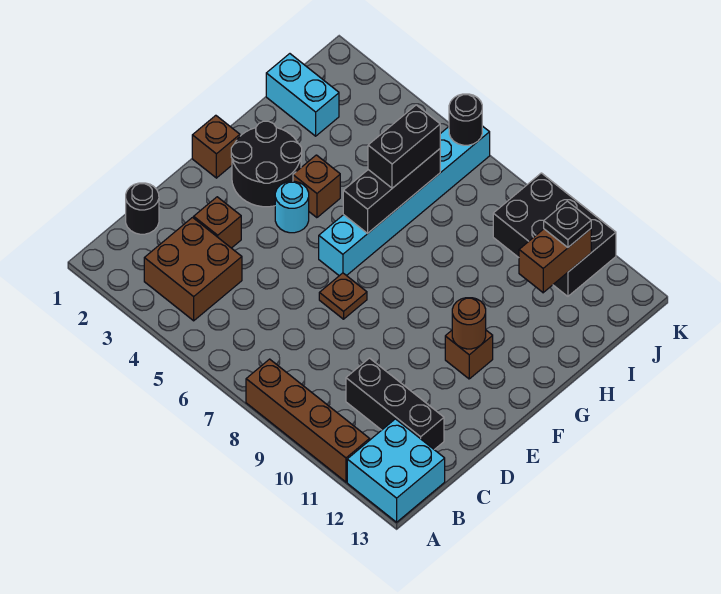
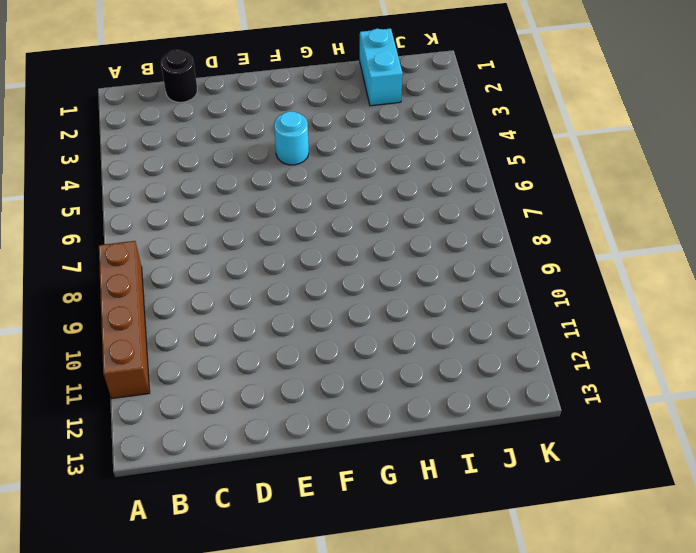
none -> cyan brick A12:B13 level 1
none -> brown brick B3:C4 level 1
none -> black brick C10:C12 level 1

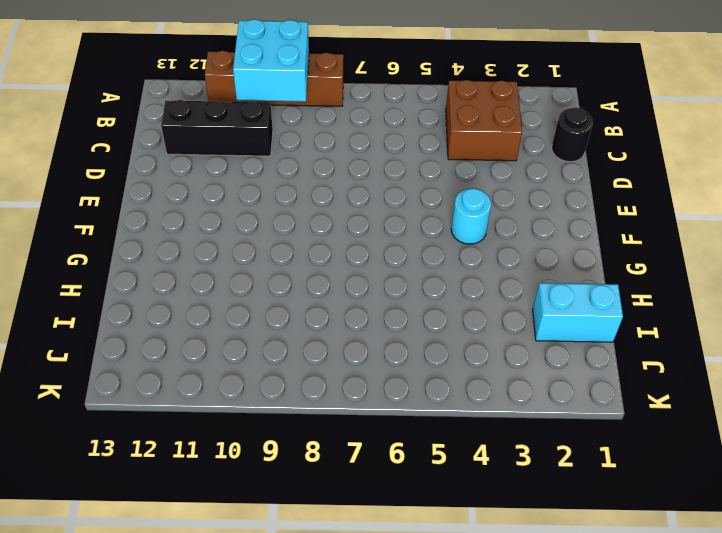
cyan brick A9:B10 level 2 -> cyan brick A12:B13 level 1
none -> brown brick D3 level 1
none -> brown plate E7 level 1
none -> brown brick F1 level 1

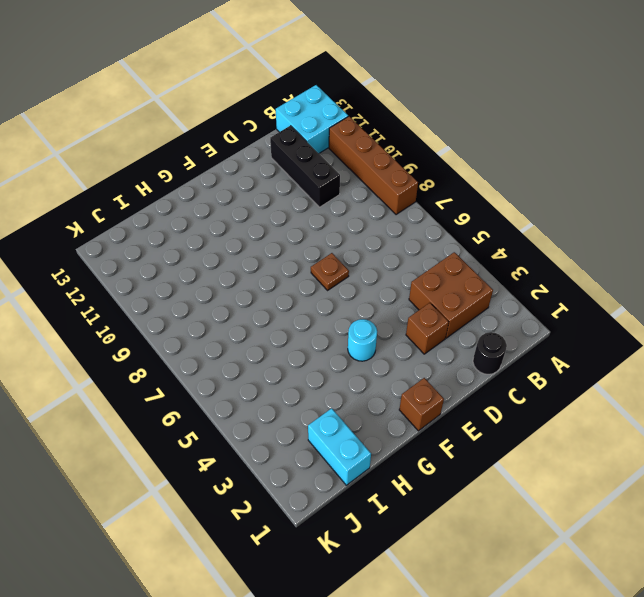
none -> black round brick F2:G3 level 1
none -> cyan brick F6:K6 level 1
none -> brown brick F11 level 1

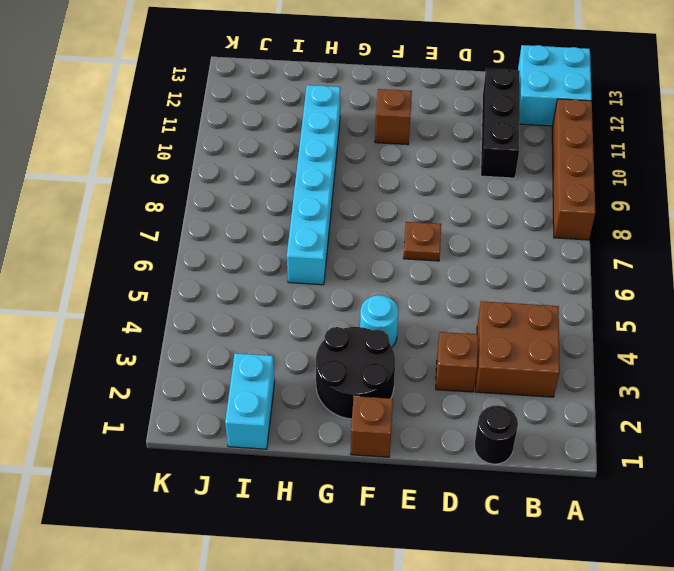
cyan brick H6:H11 level 1 -> cyan brick F6:K6 level 1
none -> brown brick G4 level 1
none -> black brick J9:K11 level 1
none -> brown round brick F11 level 2

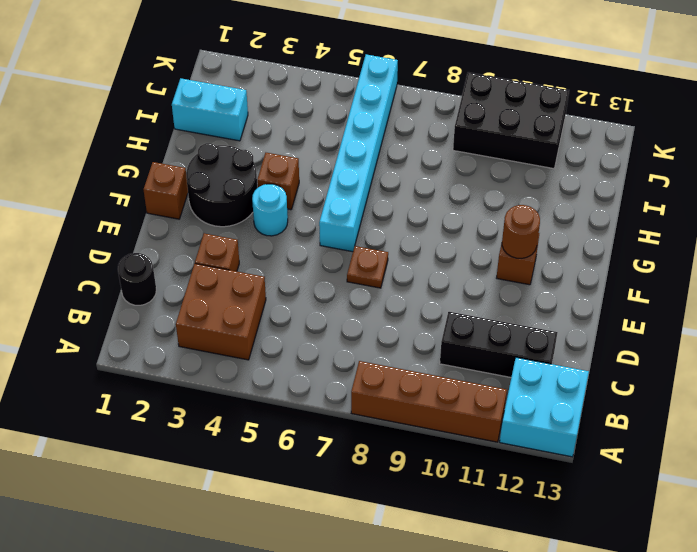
none -> black brick G6:I6 level 2
none -> brown brick I11:J11 level 2
none -> black round brick K6 level 2

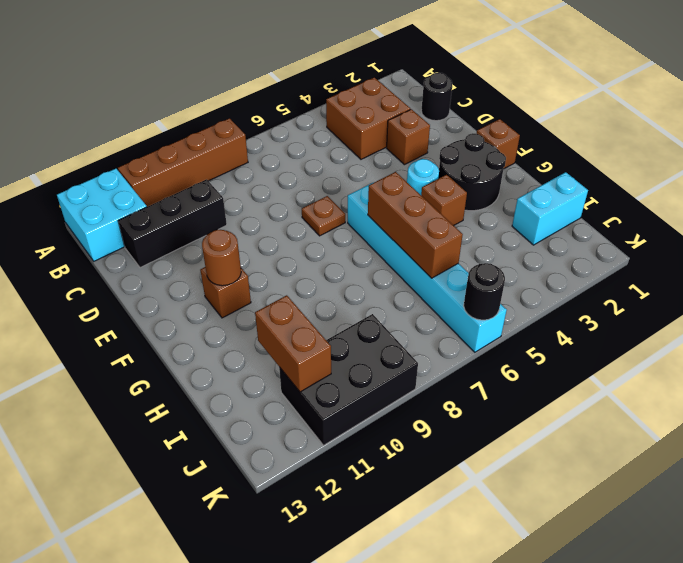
brown brick G6:I6 level 2 -> black brick G6:I6 level 2
none -> black brick H6:I6 level 3
none -> black plate J11 level 3

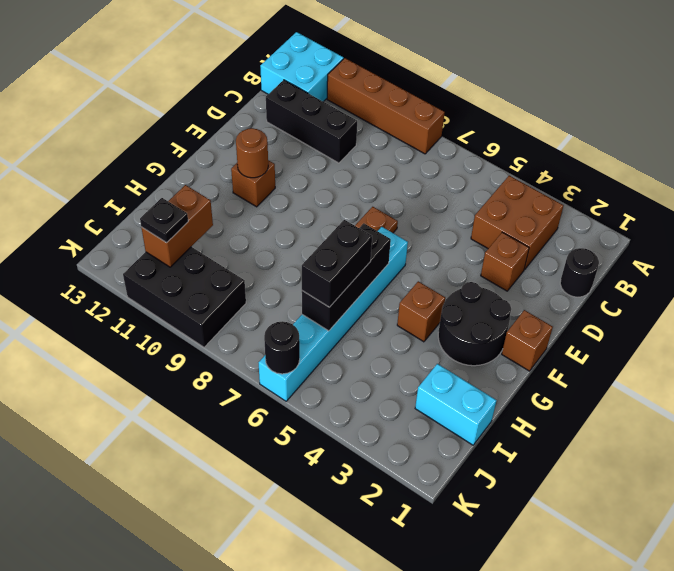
none -> cyan round brick F4 level 1

